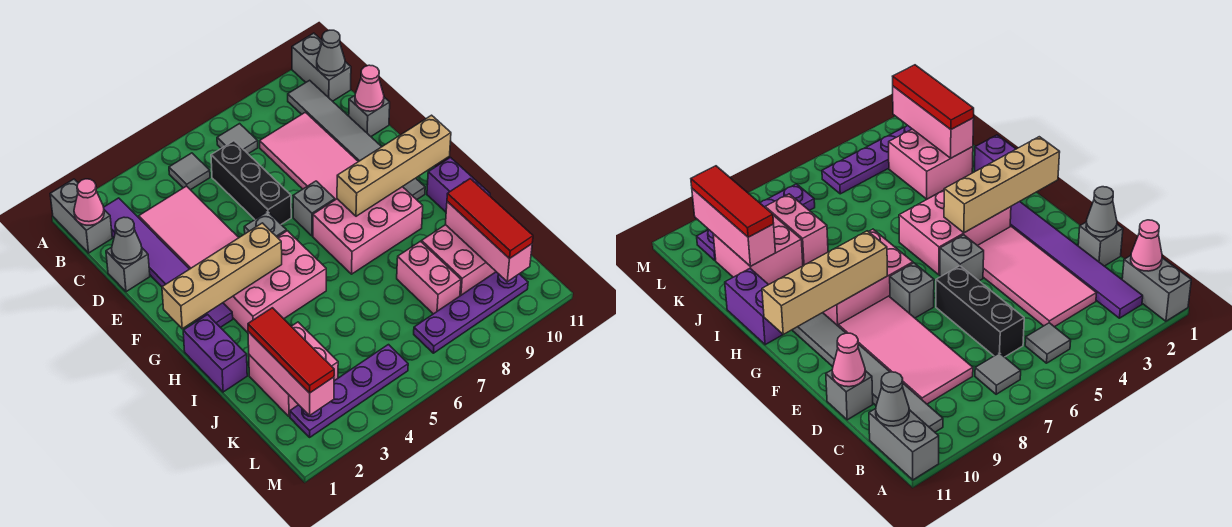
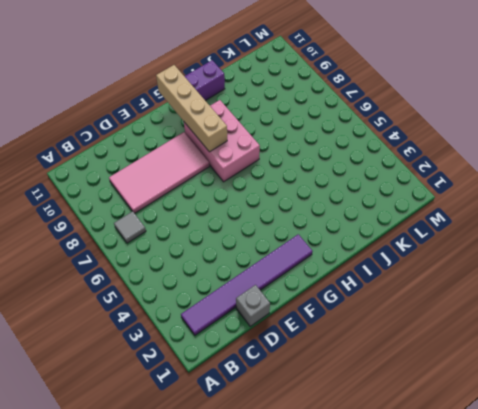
none -> grey brick A1:B1 level 1
none -> grey brick A11:B11 level 1
none -> grey tile B5 level 1
none -> grey tile B10:G10 level 1

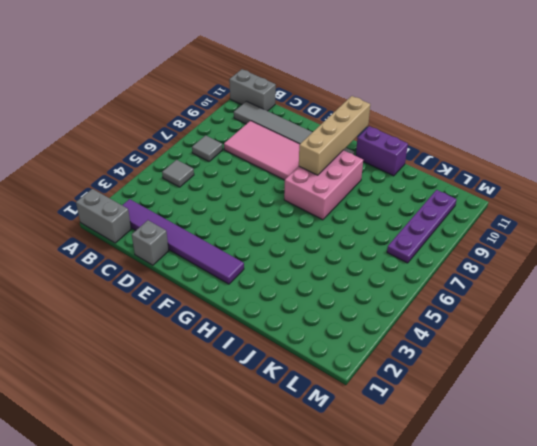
none -> pink tile C3:F4 level 1
none -> black brick C6:E6 level 1
none -> grey brick D11 level 1
none -> grey brick F5 level 1

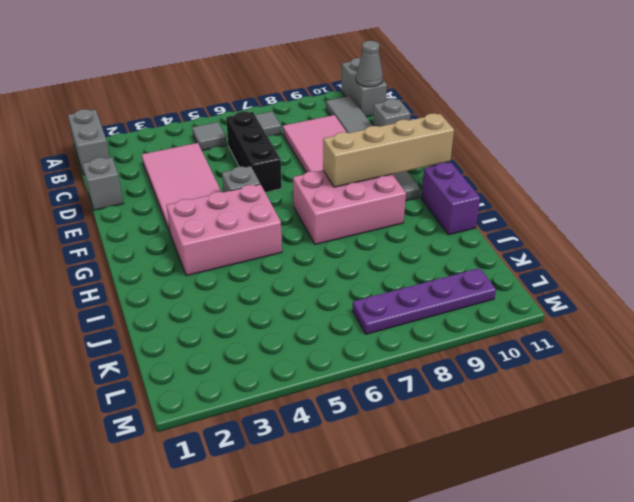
none -> purple tile B2:G2 level 1
none -> grey brick F7 level 1
none -> purple brick H1:I1 level 1
none -> pink brick J2:K3 level 1

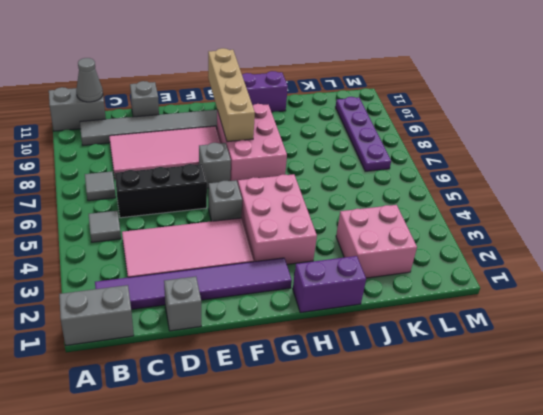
none -> pink brick J8:K8 level 1
none -> pink brick J9:K10 level 1
none -> purple plate L2:L5 level 1
none -> pink cone B1 level 2

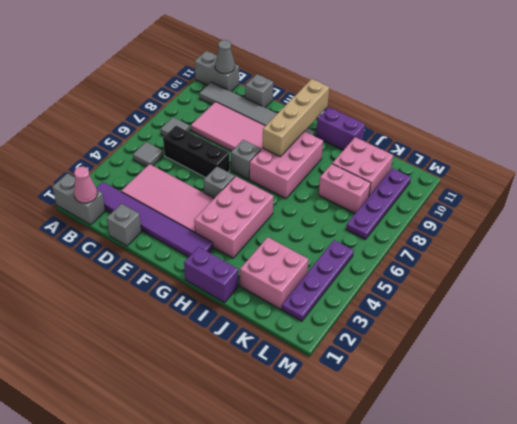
none -> grey cone D1 level 2
none -> pink cone D11 level 2
none -> tan brick G1:G4 level 2
none -> pink brick J2:L2 level 2

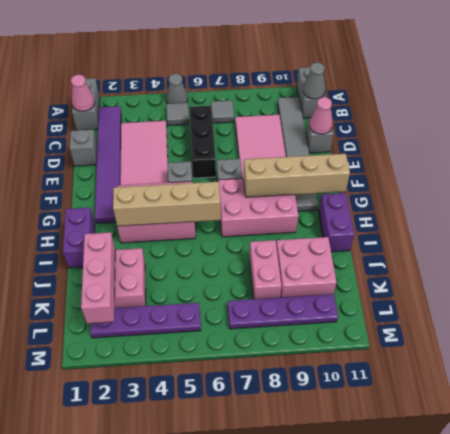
grey cone A5 level 1 -> grey cone D1 level 2
tan brick H3:H6 level 2 -> tan brick G1:G4 level 2
none -> pink brick J10:L10 level 2
none -> red tile J2:L2 level 3
none -> red tile J10:L10 level 3

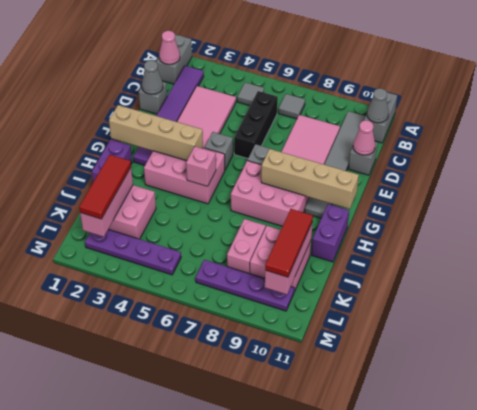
pink brick H5 level 2 -> none

